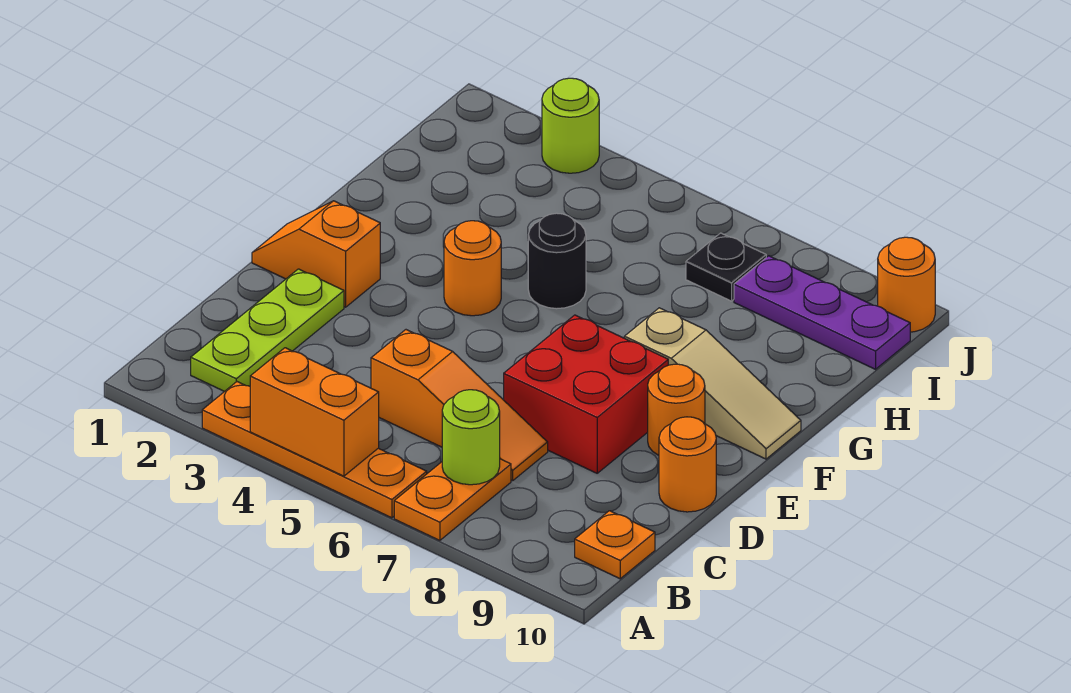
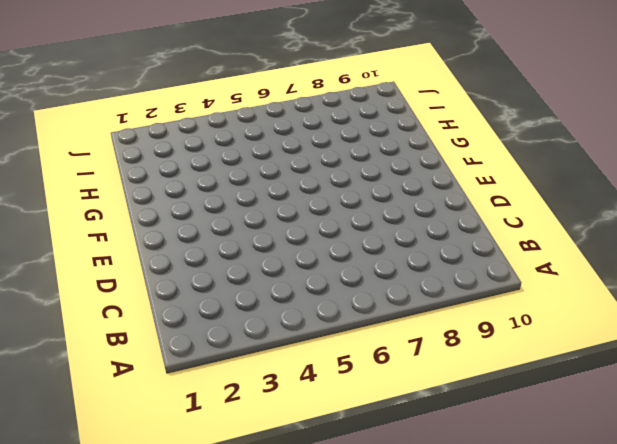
none -> orange plate A3:A6 level 1
none -> orange plate A7:B7 level 1
none -> lime plate B2:D2 level 1

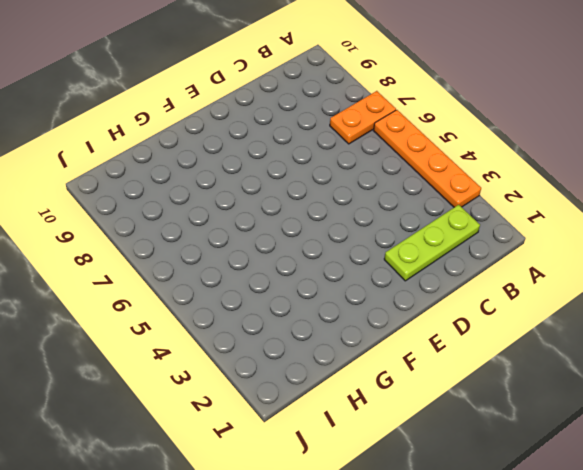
none -> orange plate B10 level 1
none -> orange slope C5:C7 level 1 top 5
none -> red brick D7:E8 level 1

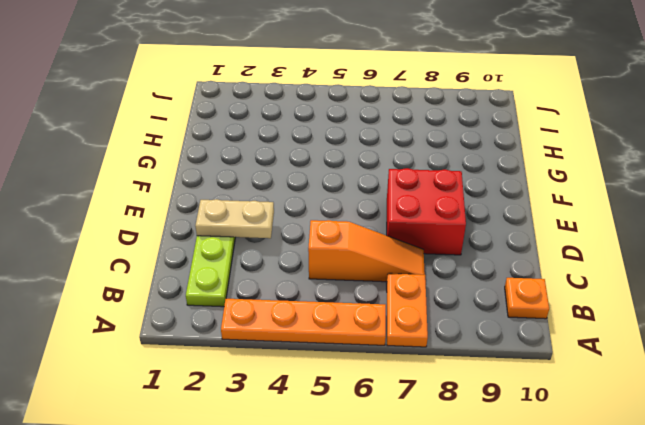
tan plate D2:D3 level 2 -> none
none -> orange round brick D10 level 1
none -> orange slope E1:E2 level 1 top 2
none -> orange round brick E9 level 1

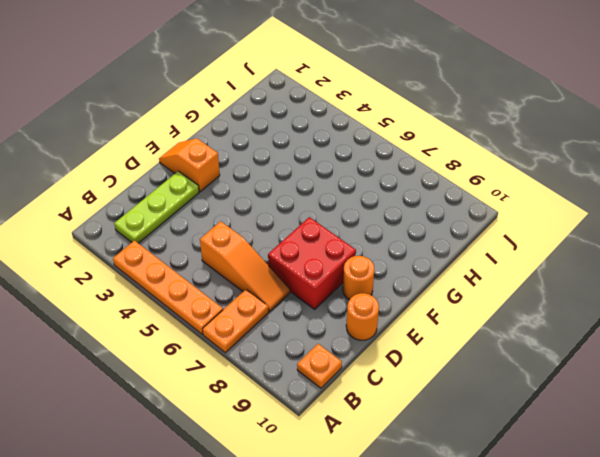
none -> orange round brick F4 level 1
none -> tan slope F8:F10 level 1 top 8
none -> black round brick G5 level 1

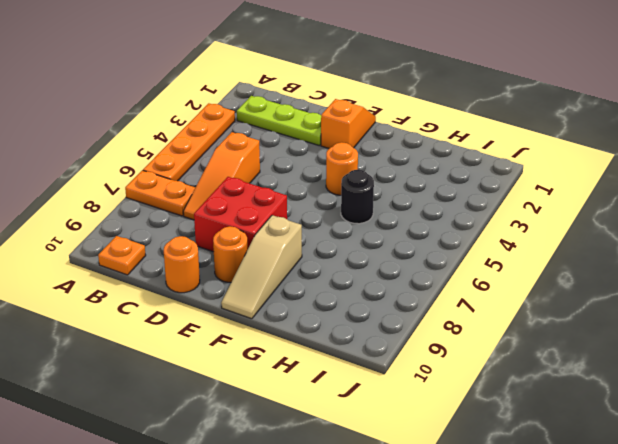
none -> black plate I7 level 1
none -> purple plate I8:I10 level 1
none -> lime round brick J3 level 1

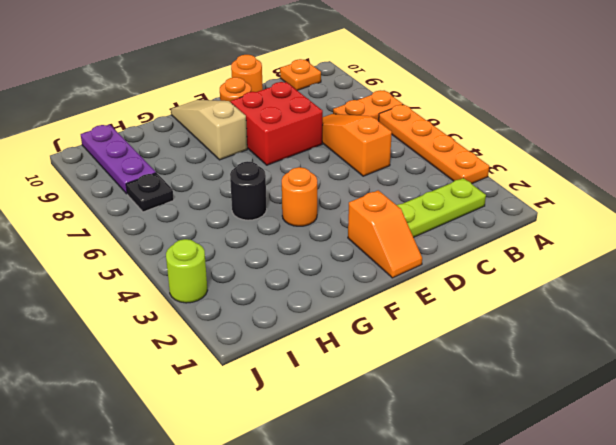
none -> orange round brick J10 level 1
none -> orange brick A4:A5 level 2
none -> lime round brick B7 level 2

